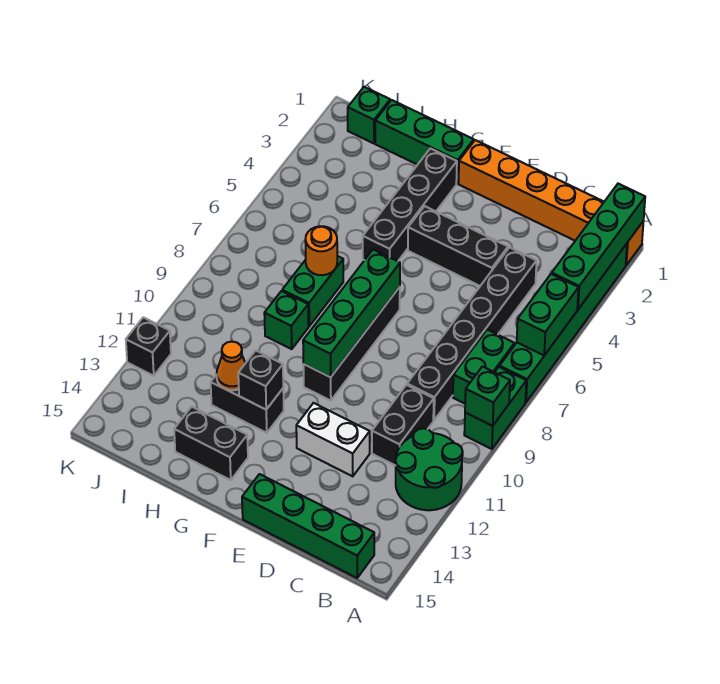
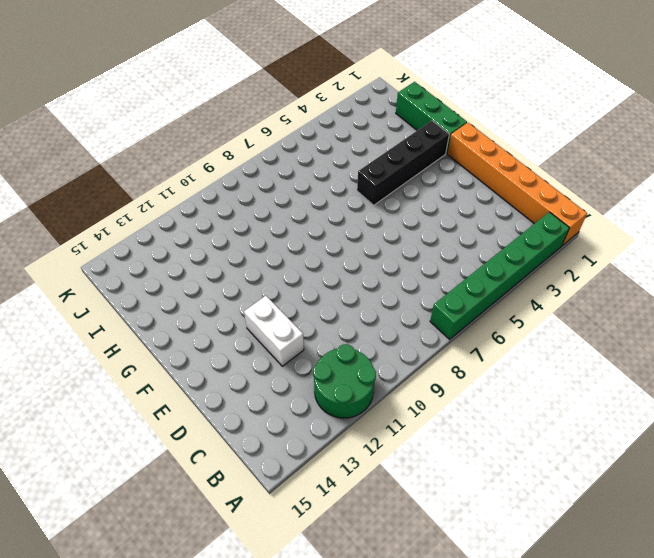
none -> green brick A8:A9 level 1
none -> green brick B7:B8 level 1
none -> green brick B15:E15 level 1

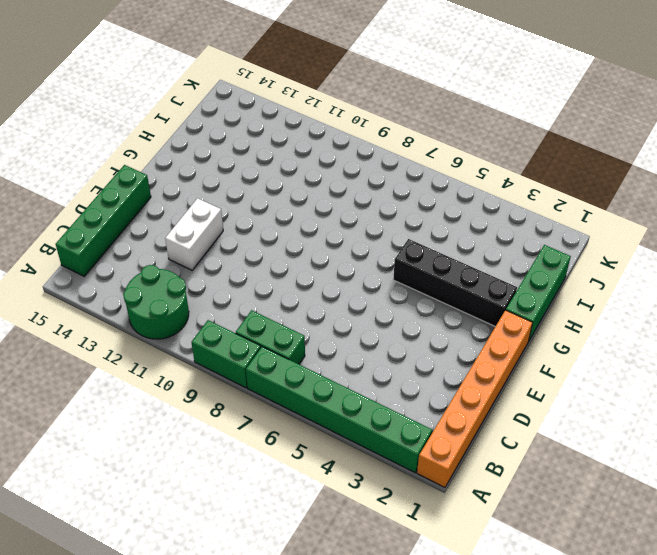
none -> black brick C4:C9 level 1
none -> black brick C10:C11 level 1
none -> black brick D4:F4 level 1

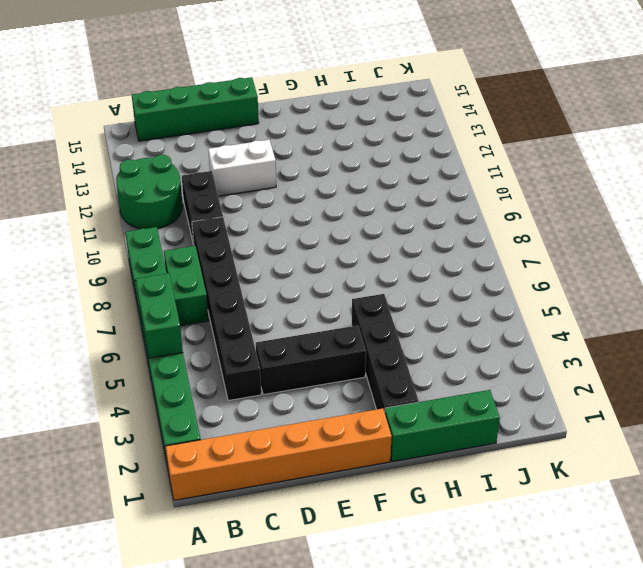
none -> black brick F7:F10 level 1
none -> black brick G12:H12 level 1
none -> black brick G14:H14 level 1

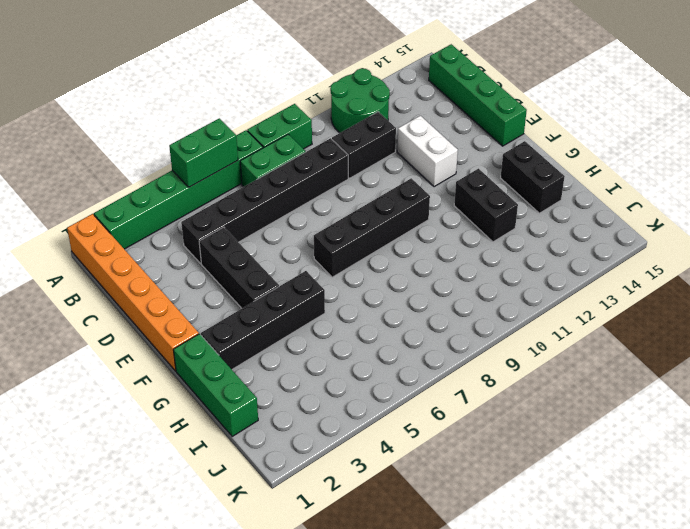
none -> green brick H7:H8 level 1
none -> green brick H9 level 1
none -> green brick J1 level 1

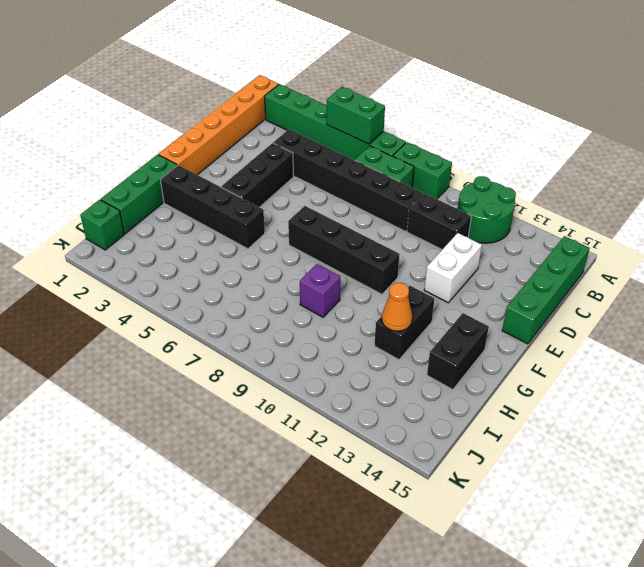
purple brick H9 level 1 -> green brick H9 level 1
none -> green brick H7:H8 level 1
none -> black brick K12 level 1
none -> green brick A1:A4 level 2

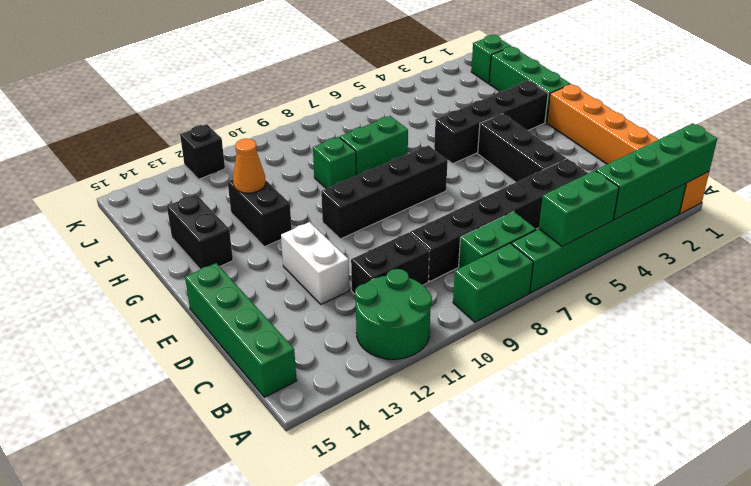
none -> green brick A9 level 2
none -> green brick F7:F10 level 2
none -> black brick G12 level 2

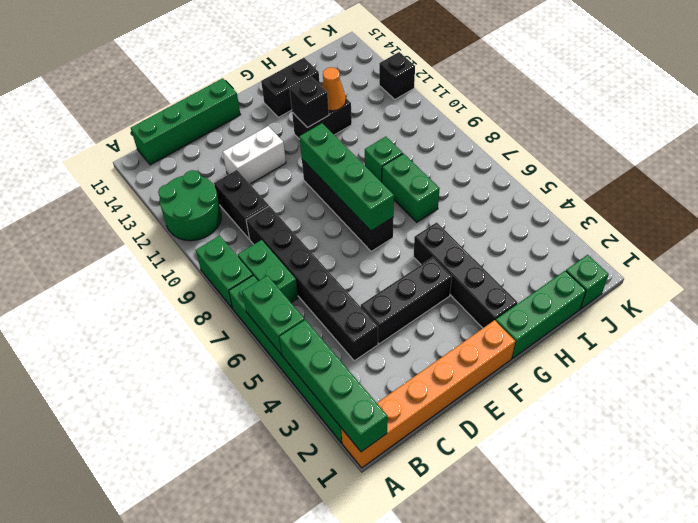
none -> green brick A9 level 2
none -> orange round brick H7 level 2

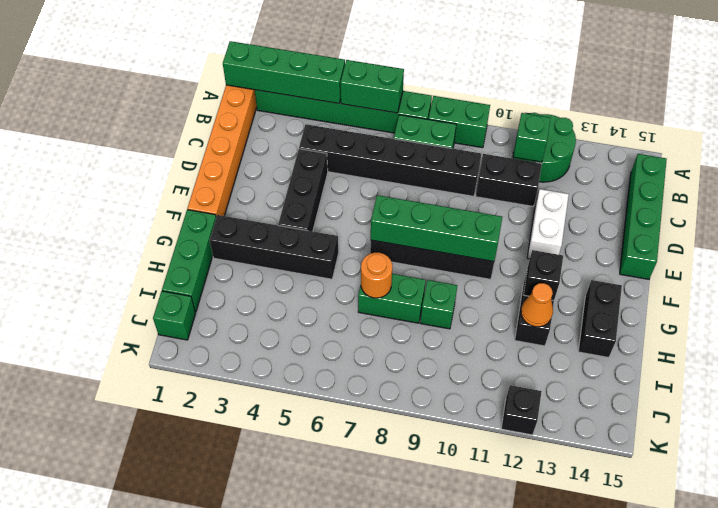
green brick B11 level 2 -> green brick A9 level 2

